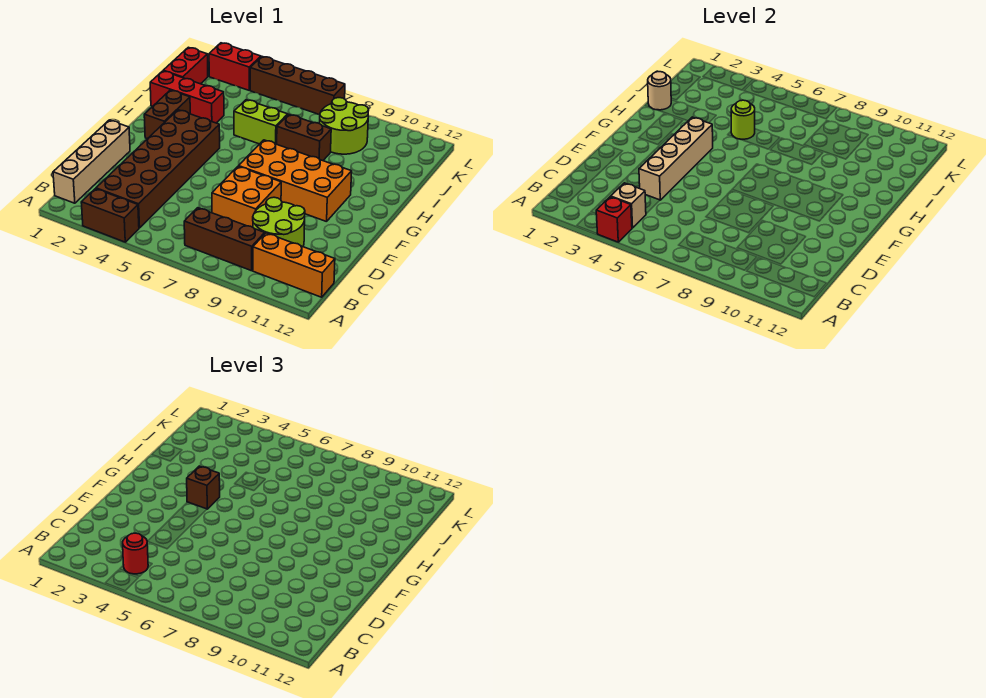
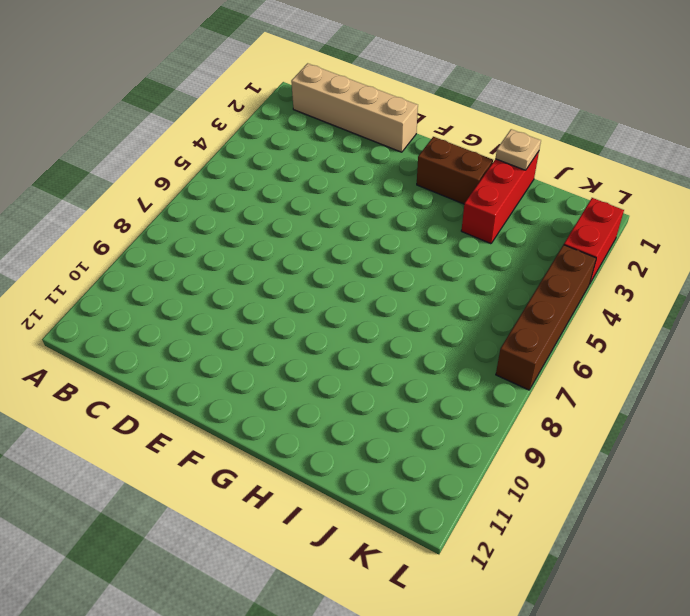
tan plate I1 level 2 -> tan round brick I1 level 2
none -> brown brick A3:A4 level 1
none -> brown brick B3:G4 level 1
none -> brown brick B7:B9 level 1

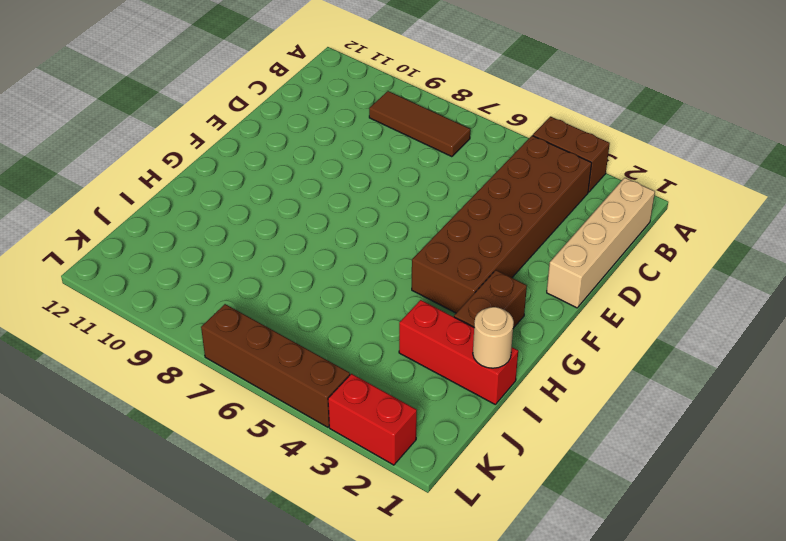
brown tile B7:B9 level 1 -> brown brick B7:B9 level 1
none -> orange brick B10:B12 level 1
none -> lime round brick C9:D10 level 1
none -> orange brick D7:E8 level 1

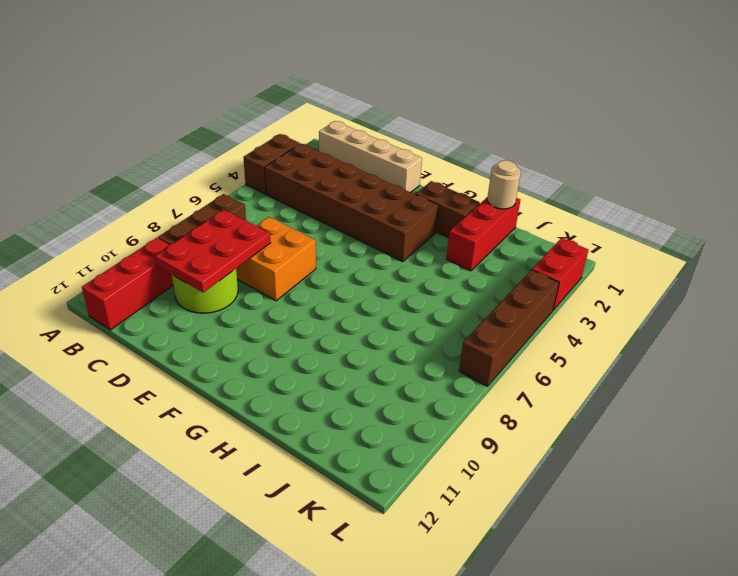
red brick B10:B12 level 1 -> orange brick B10:B12 level 1
red plate C8:D10 level 2 -> none
none -> orange brick F7:G10 level 1
none -> lime brick I5:I6 level 1
none -> brown brick I7:I8 level 1

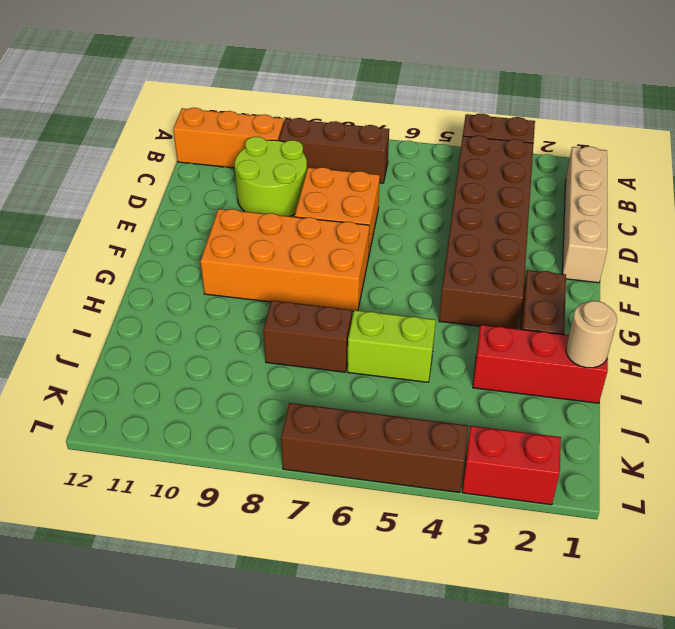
none -> red brick J1:K1 level 1
none -> lime round brick J8:K9 level 1
none -> red brick A4 level 2

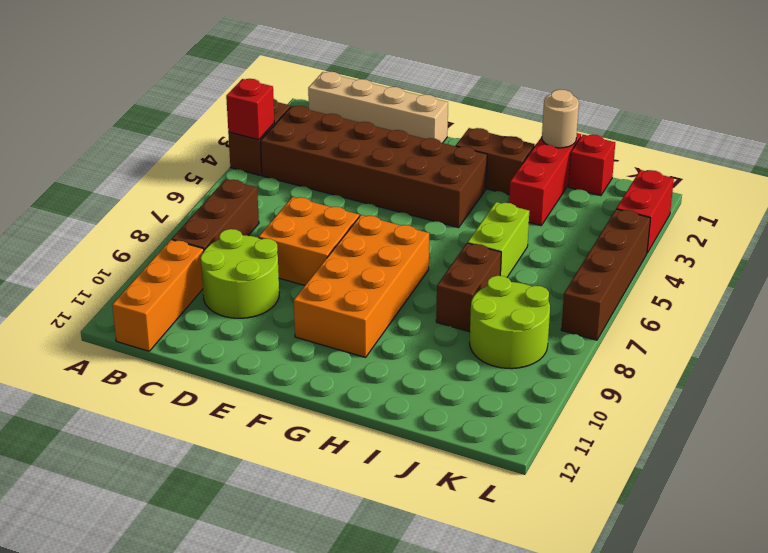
red brick J1 level 1 -> red brick J1:K1 level 1
none -> tan brick B4 level 2
none -> tan brick D4:G4 level 2
none -> lime round brick I5 level 2

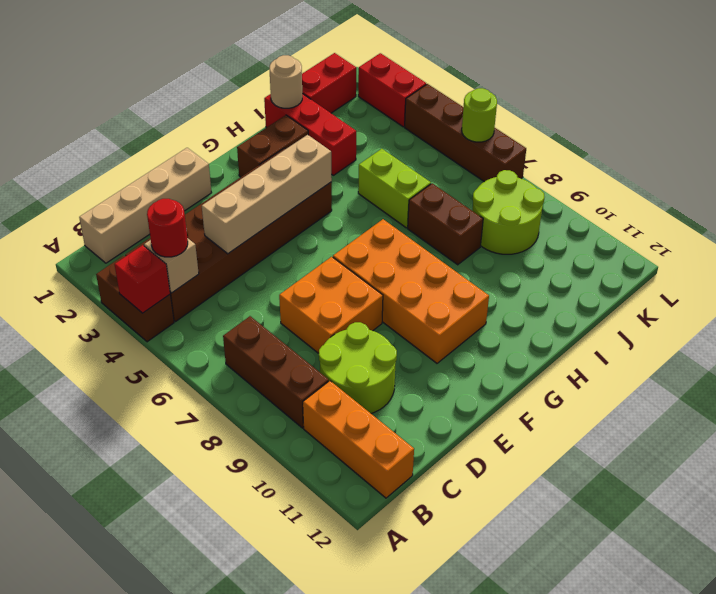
lime round brick L6 level 2 -> lime round brick I5 level 2
none -> brown brick G4 level 3

